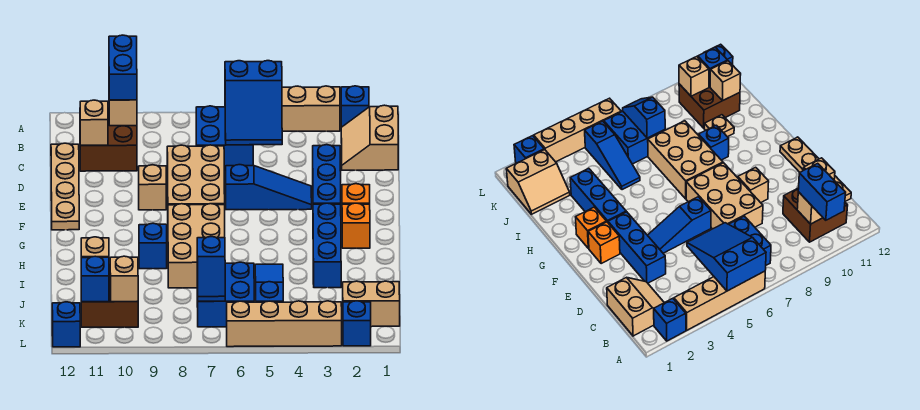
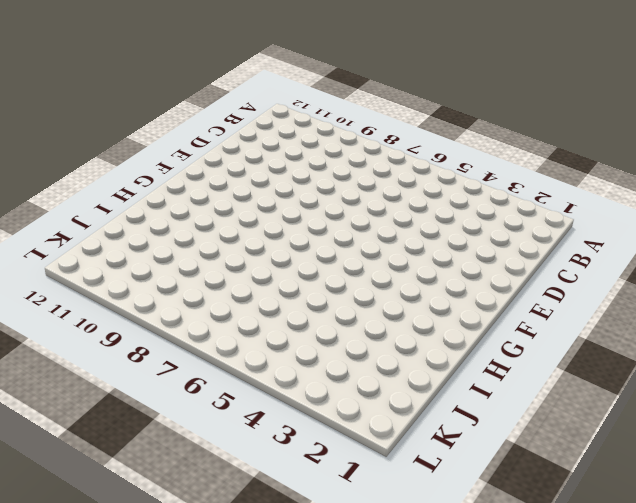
none -> blue brick A2 level 1
none -> tan brick A3:A6 level 1
none -> tan slope B1:C2 level 1 top 1
none -> blue brick B6:C7 level 1

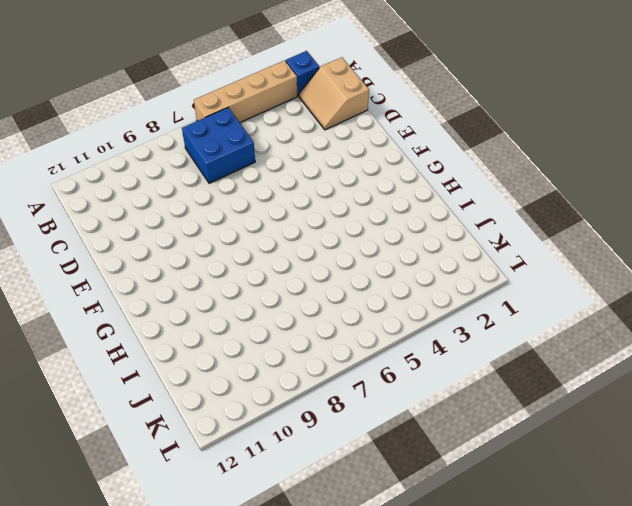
none -> brown brick B10:C11 level 1
none -> tan plate C12:F12 level 1
none -> blue brick D3:F3 level 1
none -> tan brick D7:F8 level 1

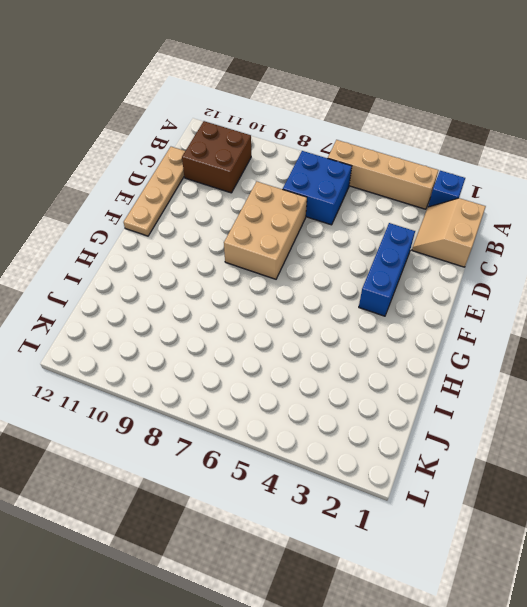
none -> blue slope E4:E6 level 1 top 6
none -> tan brick E9 level 1
none -> orange brick F2 level 1
none -> orange brick G2 level 1

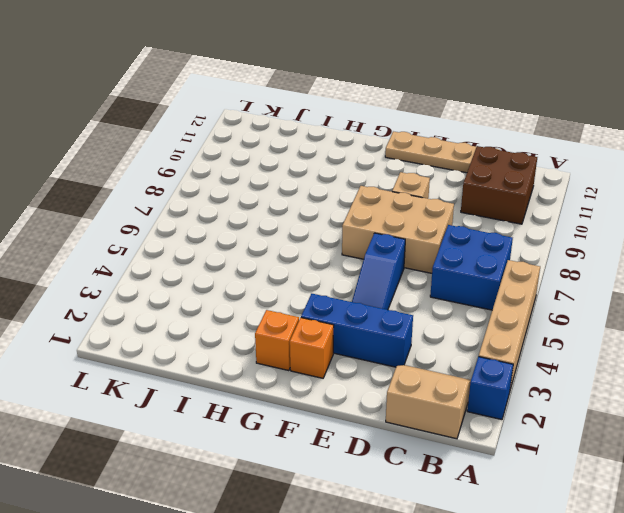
none -> blue brick G3:I3 level 1
none -> tan brick G7:I8 level 1
none -> blue brick H9 level 1
none -> blue slope I5:K5 level 1 top K

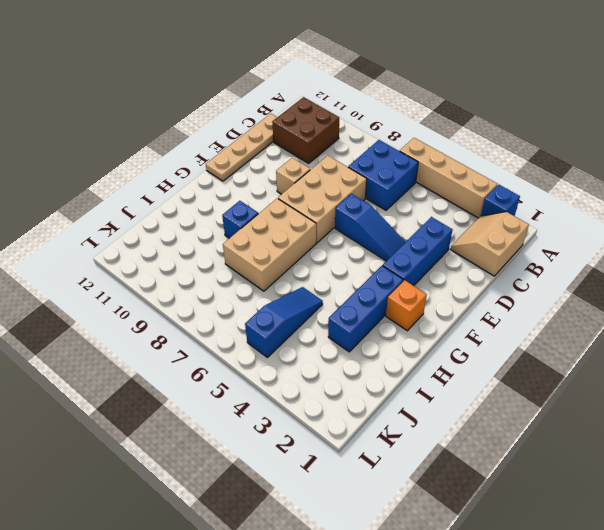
none -> orange brick F2 level 1
none -> tan plate I10 level 1
none -> tan slope J1:K2 level 1 top K
none -> blue brick J6:K7 level 1

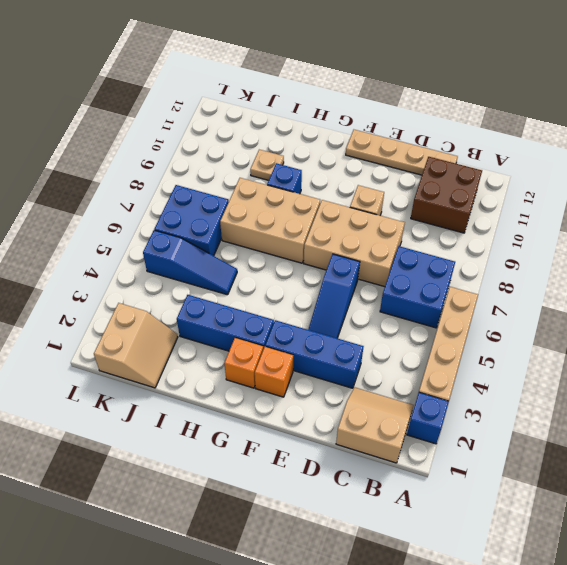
none -> brown brick J10:K11 level 1
none -> blue brick L2 level 1
none -> tan brick L3:L6 level 1
none -> blue brick L12 level 1

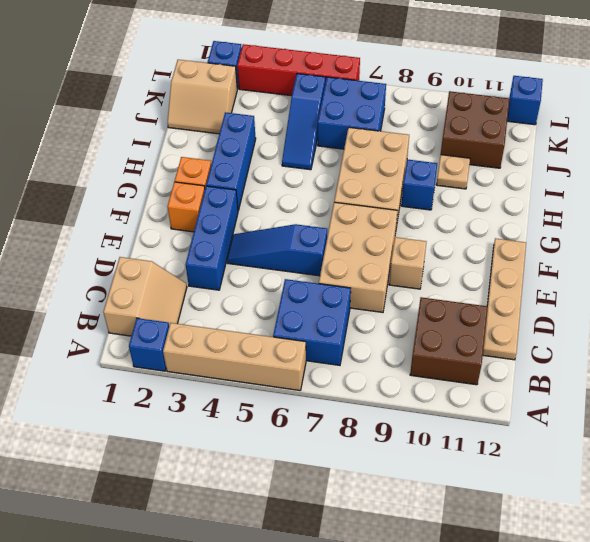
red brick L3:L6 level 1 -> tan brick L3:L6 level 1
none -> blue slope A5:C6 level 2 top A
none -> tan brick B10 level 2
none -> tan brick C11 level 2
none -> blue slope J7:K7 level 2 top J

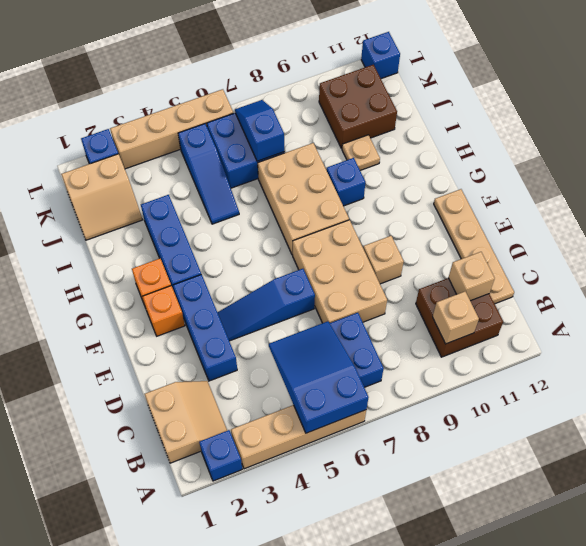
none -> tan brick J11 level 2
none -> tan brick K10 level 2
none -> blue brick K11 level 2
none -> blue brick A10:B10 level 3

